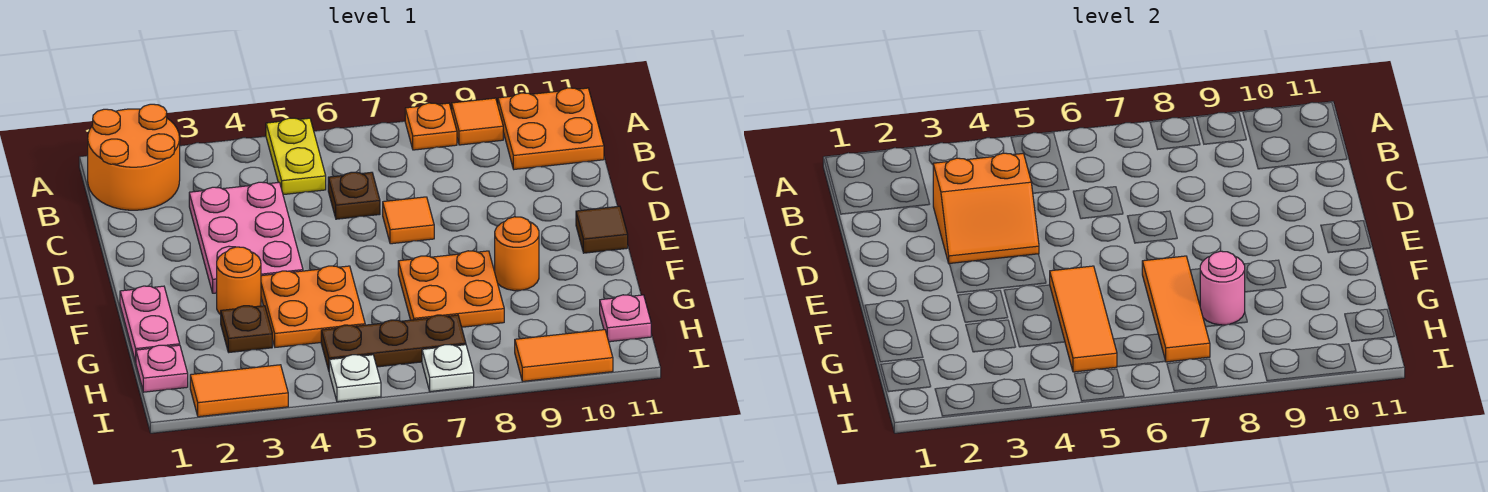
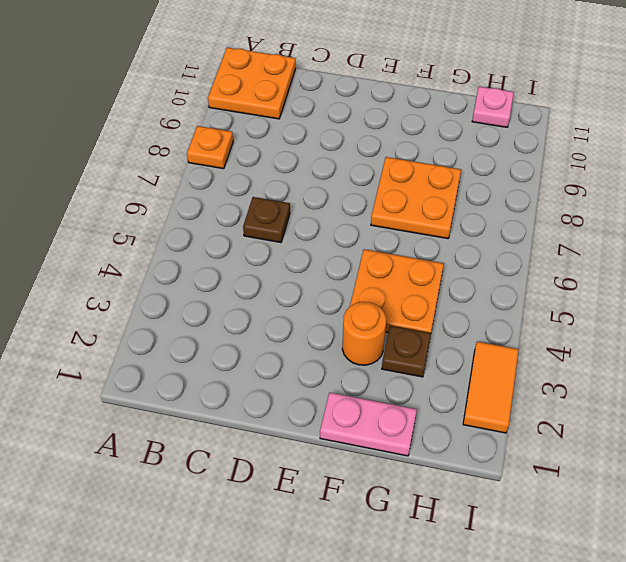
none -> orange round brick A1:B2 level 1
none -> yellow plate A5:B5 level 1
none -> orange tile A9 level 1

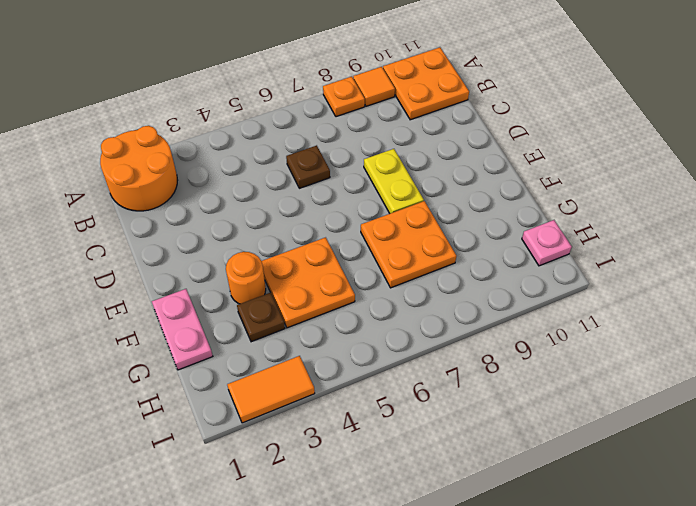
yellow plate D8:E8 level 1 -> yellow plate A5:B5 level 1
none -> pink plate C3:E4 level 1
none -> orange tile D7 level 1
none -> brown tile E11 level 1

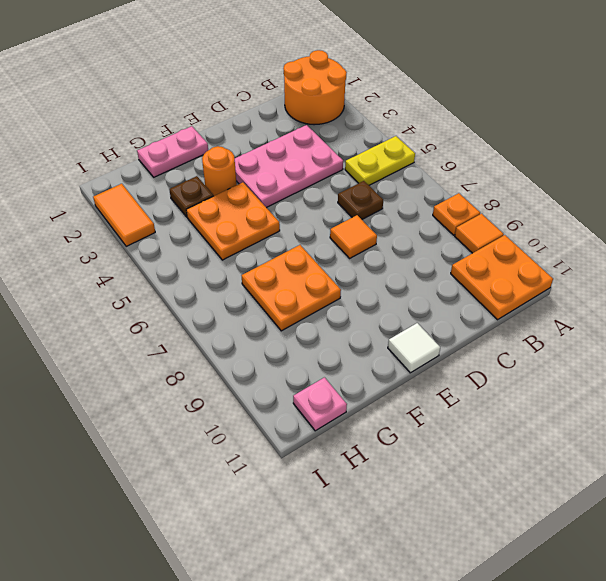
white tile E11 level 1 -> brown tile E11 level 1
none -> orange round brick F9 level 1
none -> pink plate H1 level 1
none -> brown plate H5:H7 level 1

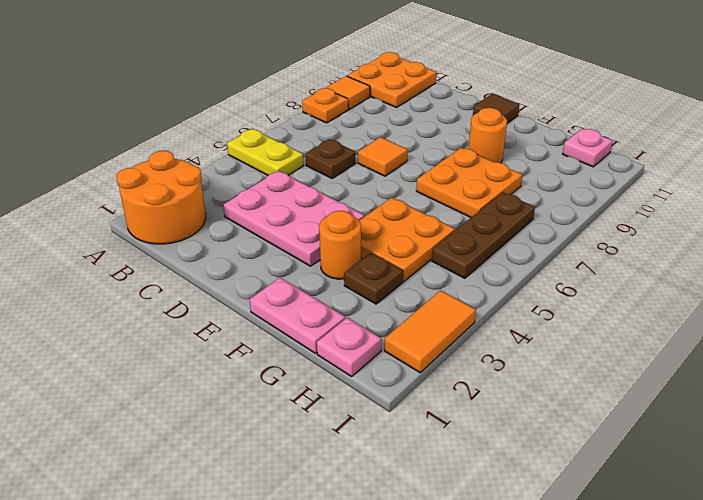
none -> white plate I5 level 1
none -> white plate I7 level 1
none -> orange tile I9:I10 level 1

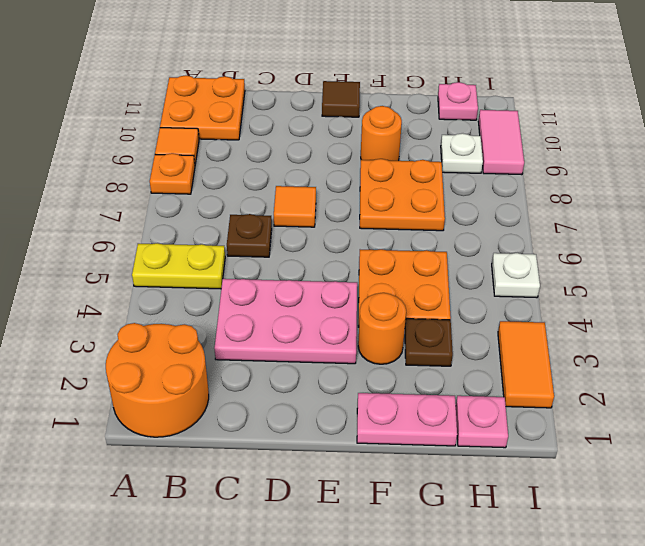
white plate H9 level 1 -> white plate I7 level 1
pink tile I9:I10 level 1 -> orange tile I9:I10 level 1
none -> brown plate H5:H7 level 1
none -> orange slope C3:D4 level 2 top C
none -> orange tile F5:H5 level 2

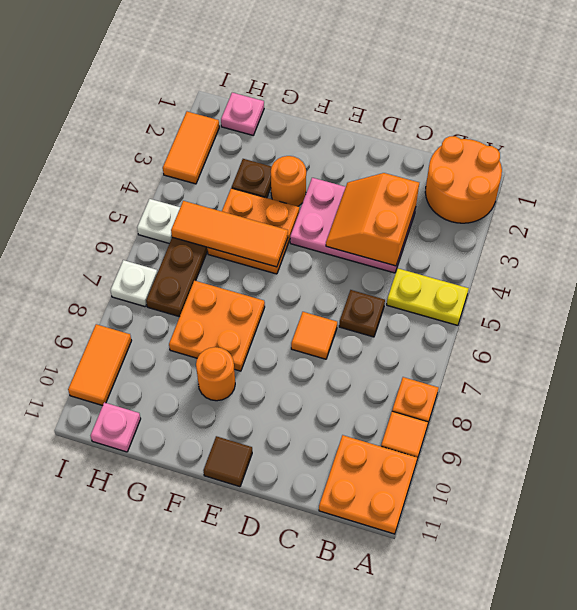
none -> pink plate F1:G1 level 1
none -> orange tile F7:H7 level 2
none -> pink round brick G8 level 2

